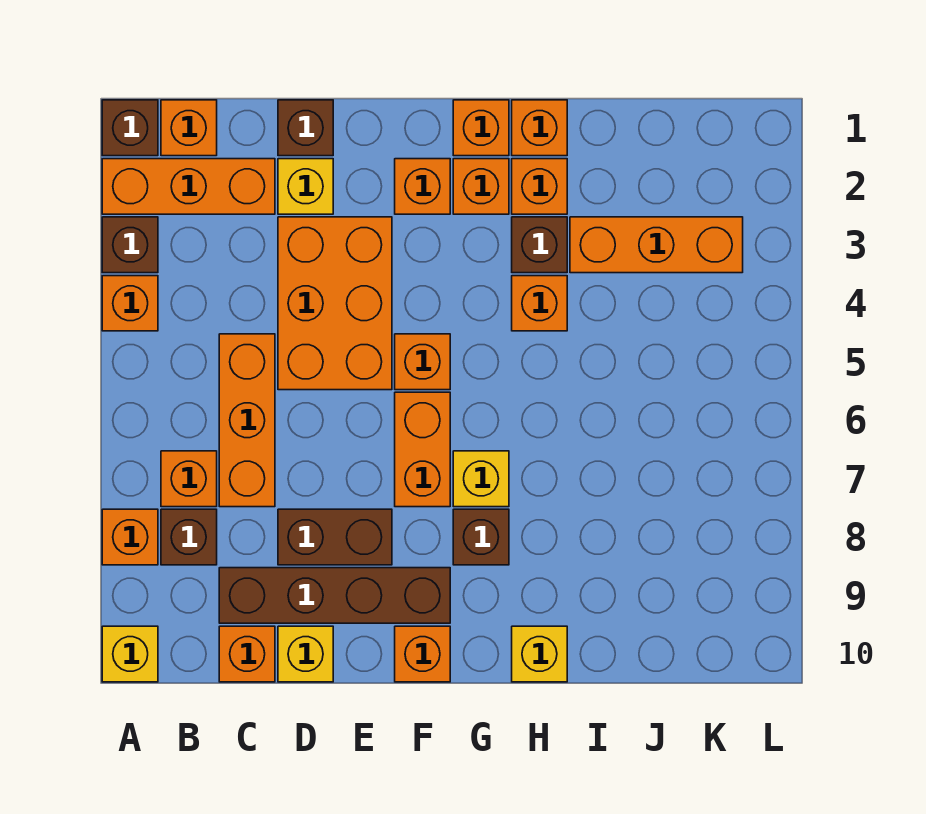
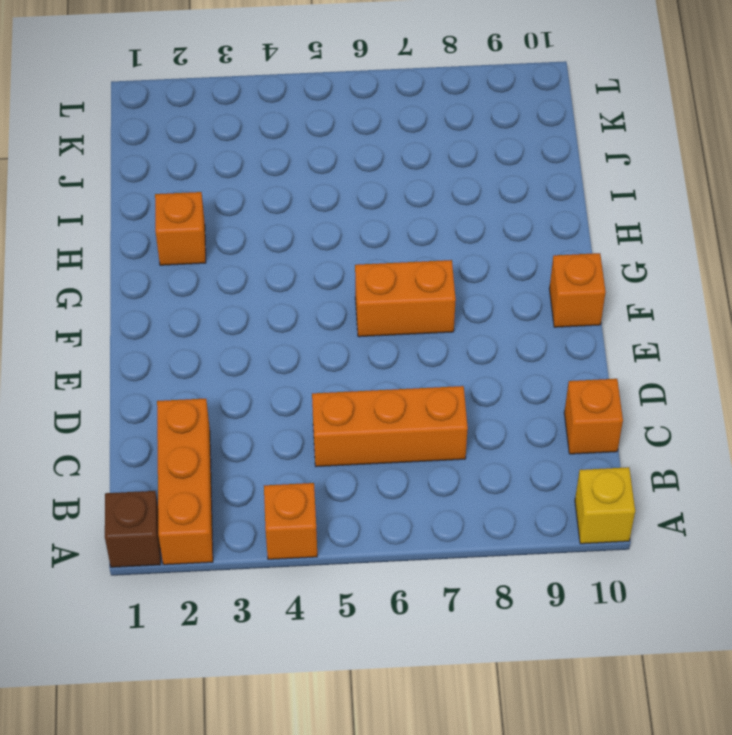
none -> brown brick A3 level 1
none -> orange brick A8 level 1
none -> orange brick B1 level 1
none -> orange brick B7 level 1

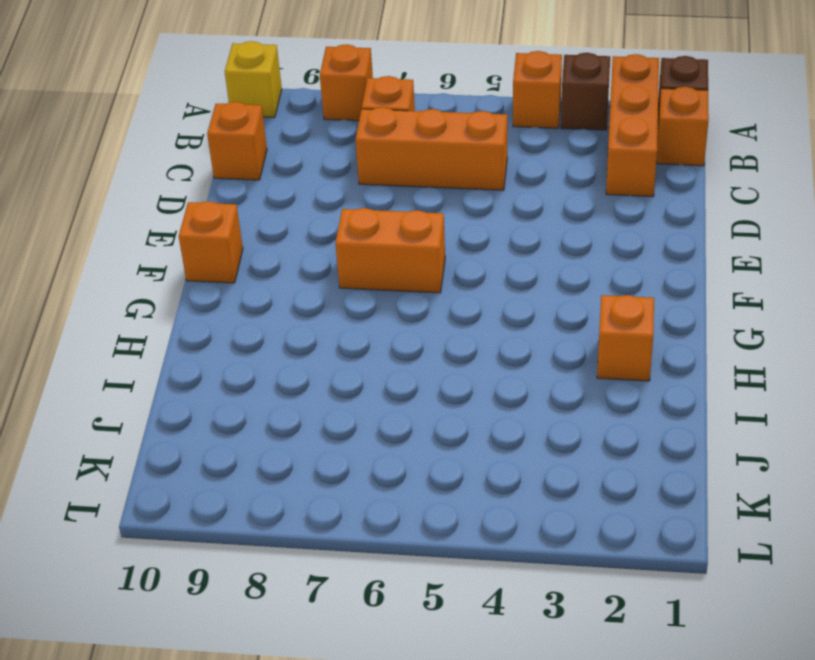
none -> brown brick B8 level 1
none -> brown brick C9:F9 level 1
none -> brown brick D1 level 1
none -> yellow brick D2 level 1

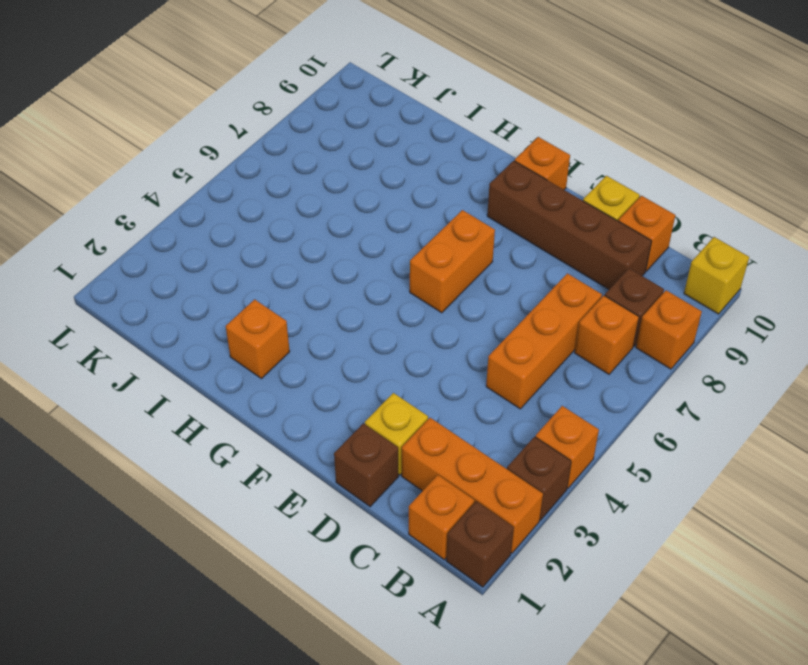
none -> orange brick D3:E5 level 1
none -> brown brick D8:E8 level 1
none -> orange brick F2 level 1
none -> orange brick F5 level 1

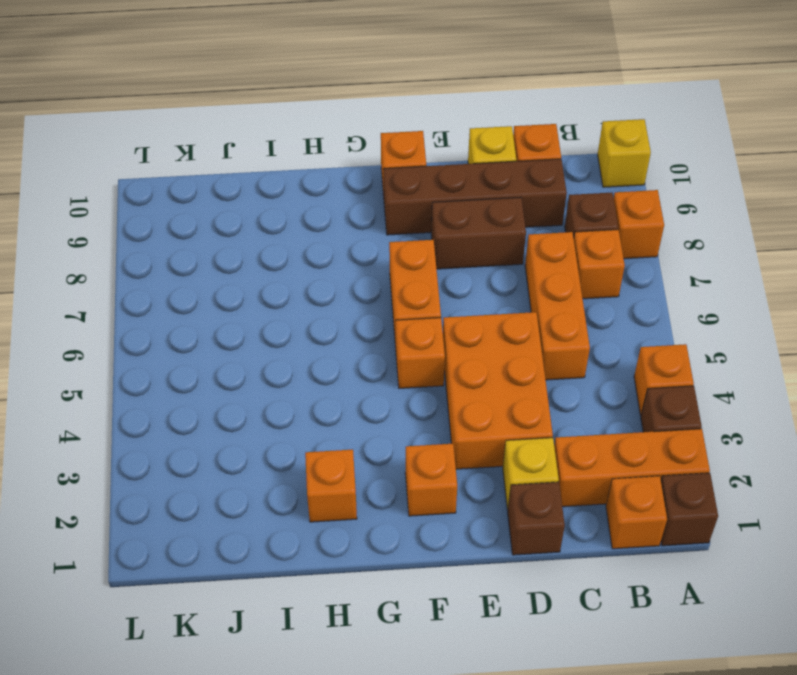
none -> orange brick G1 level 1
none -> orange brick G2 level 1
none -> yellow brick G7 level 1
none -> brown brick G8 level 1

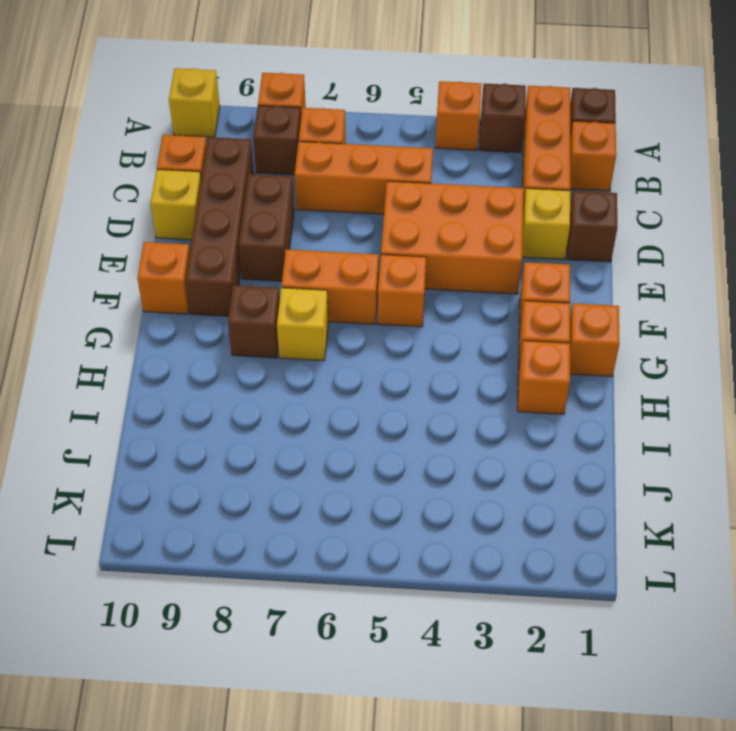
none -> orange brick H1 level 1
none -> brown brick H3 level 1
none -> orange brick H4 level 1
none -> yellow brick H10 level 1

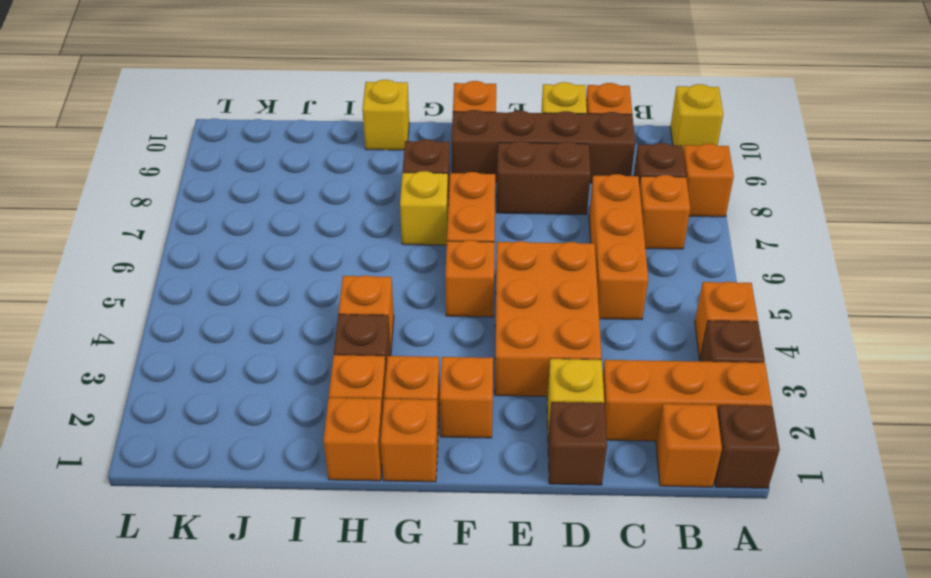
none -> orange brick I3:K3 level 1

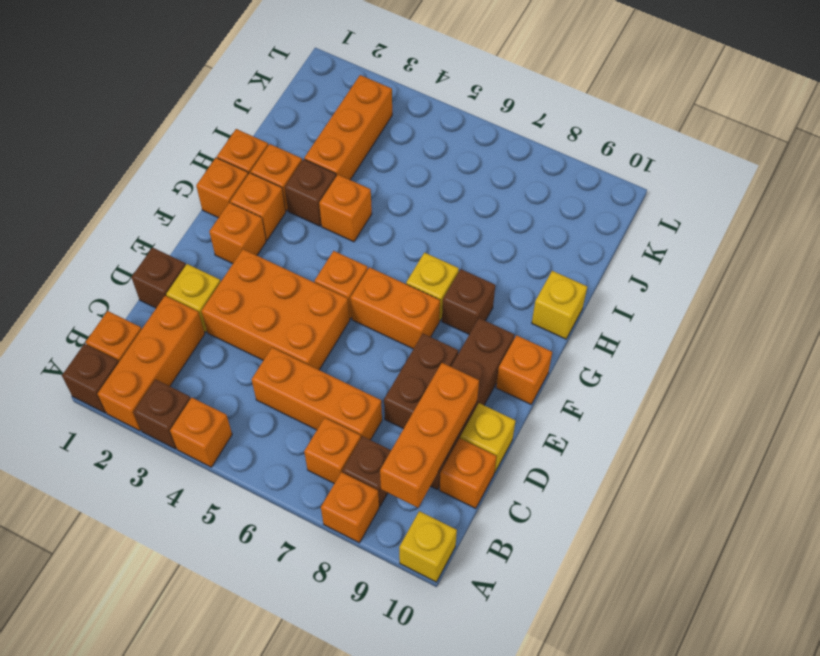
orange brick B9:D9 level 2 -> none

